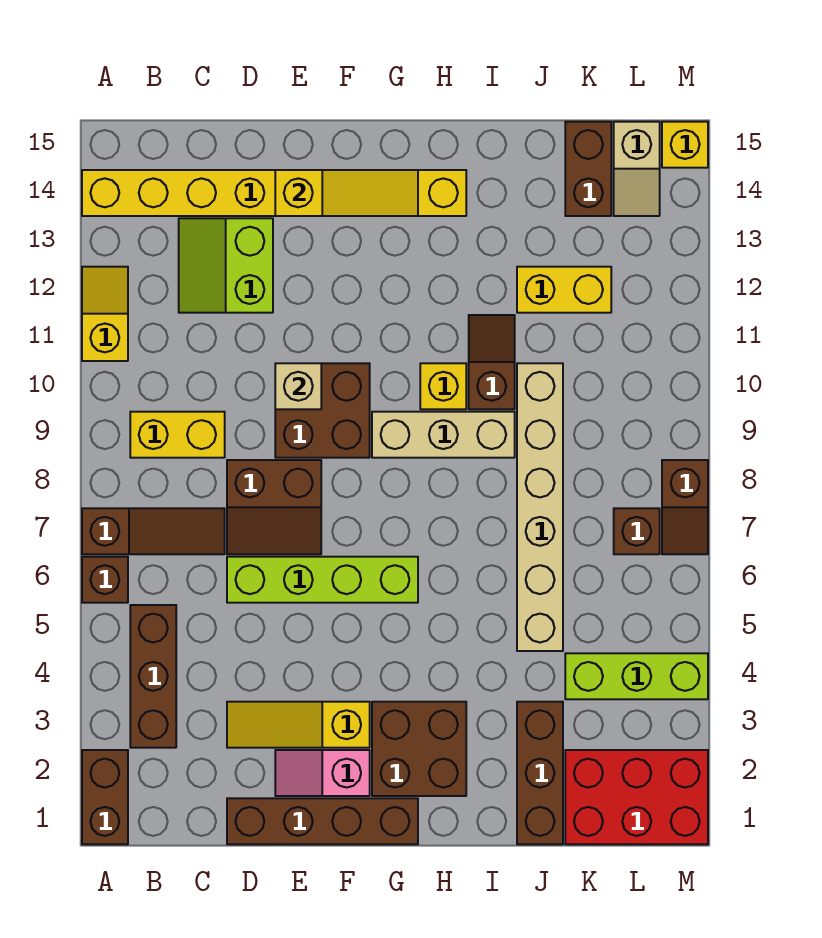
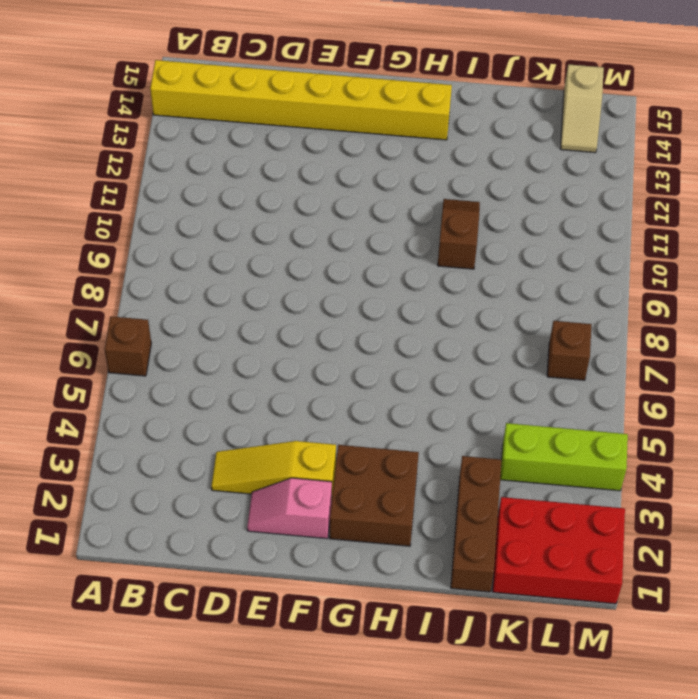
none -> brown brick A1:A2 level 1
none -> brown slope A7:C7 level 1 top A
none -> yellow slope A11:A12 level 1 top 11
none -> brown brick B3:B5 level 1

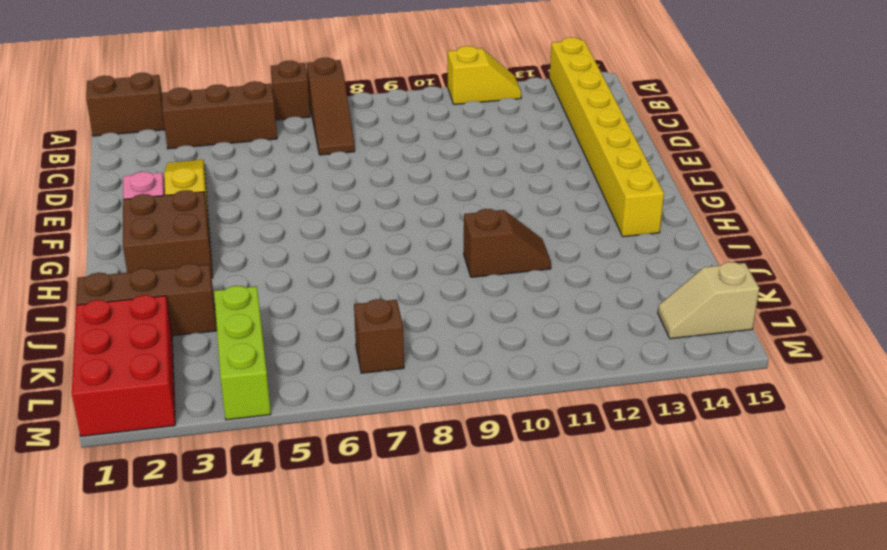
none -> yellow brick B9:C9 level 1
none -> lime slope C12:D13 level 1 top D
none -> brown brick D1:G1 level 1
none -> lime brick D6:G6 level 1

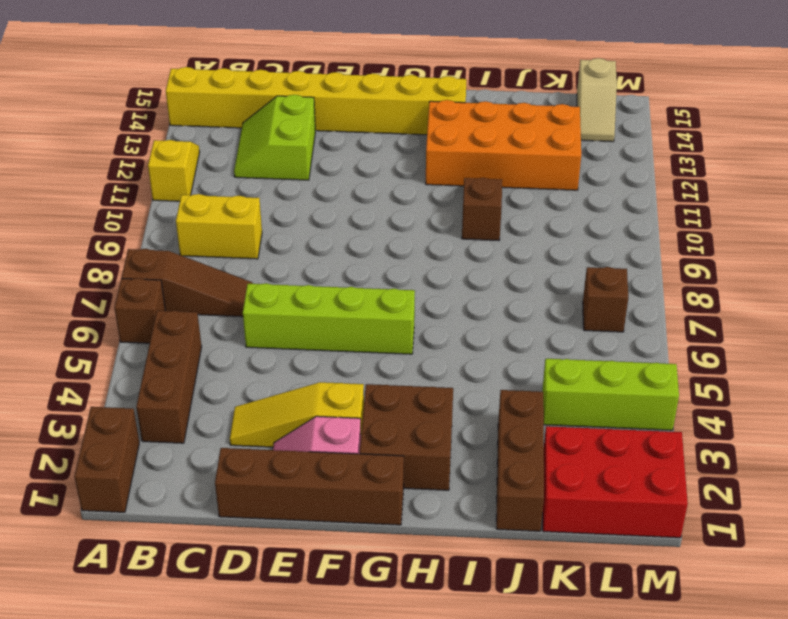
orange brick H12:K13 level 1 -> yellow brick J12:K12 level 1
none -> brown slope D7:E8 level 1 top 8
none -> brown brick E9:F10 level 1
none -> tan brick G9:I9 level 1
none -> yellow brick H10 level 1

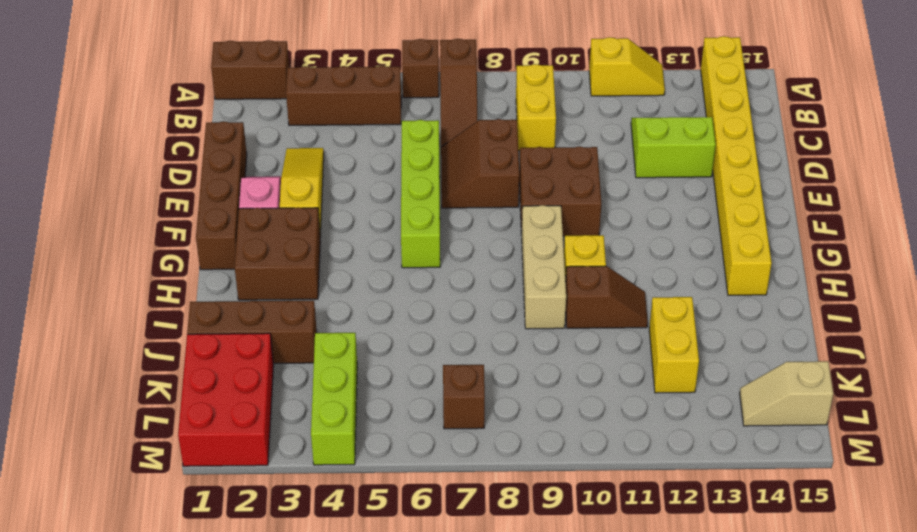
none -> tan brick J5:J10 level 1
none -> brown brick K14:K15 level 1
none -> brown slope M7:M8 level 1 top 8
none -> yellow brick M15 level 1

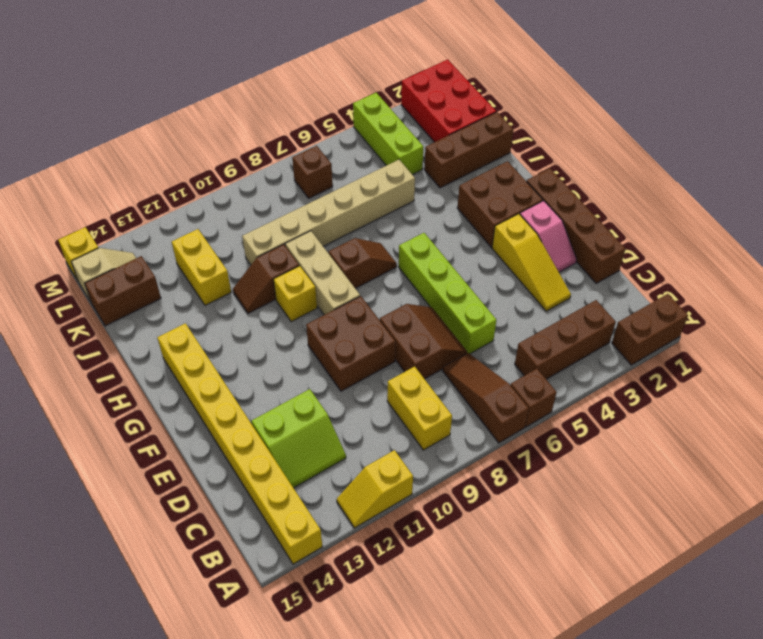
brown slope H7:H8 level 1 top 8 -> brown slope M7:M8 level 1 top 8
none -> tan brick E10 level 2
none -> yellow slope E14:G14 level 2 top E

